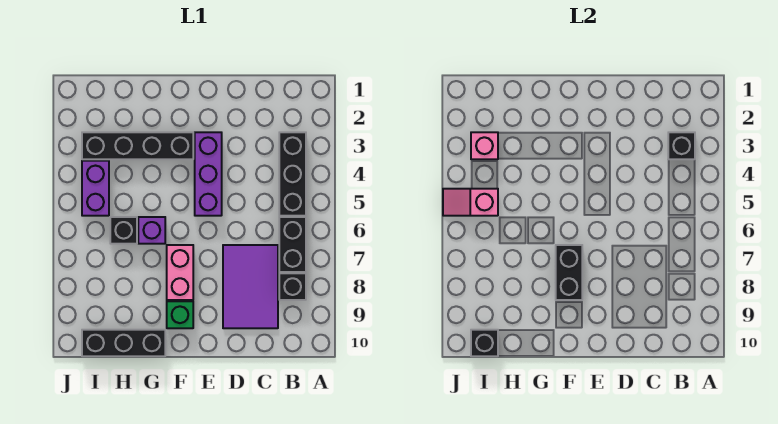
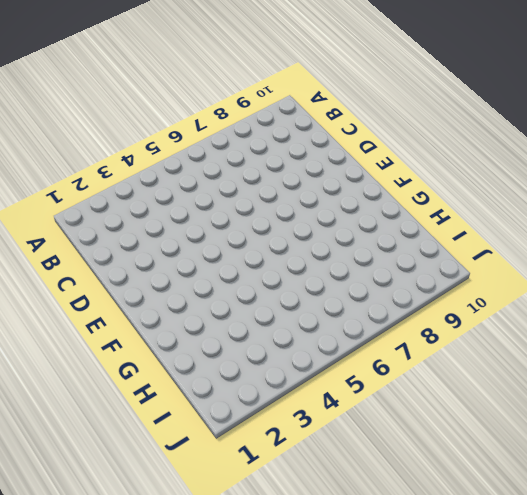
none -> black brick B3:B5 level 1
none -> black brick B6:B7 level 1
none -> black brick B8 level 1

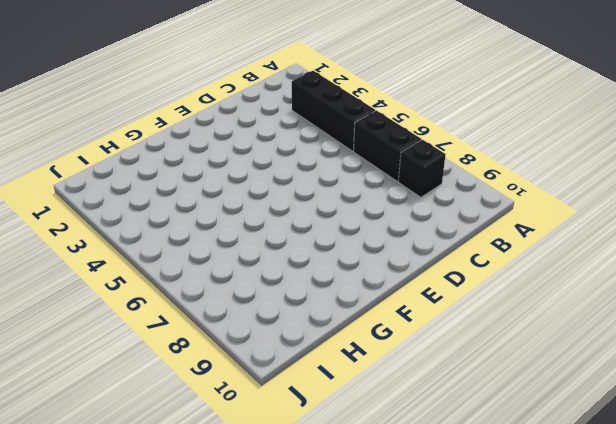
none -> purple tile C7:D9 level 1
none -> purple brick E3:E5 level 1
none -> black brick F3:I3 level 1

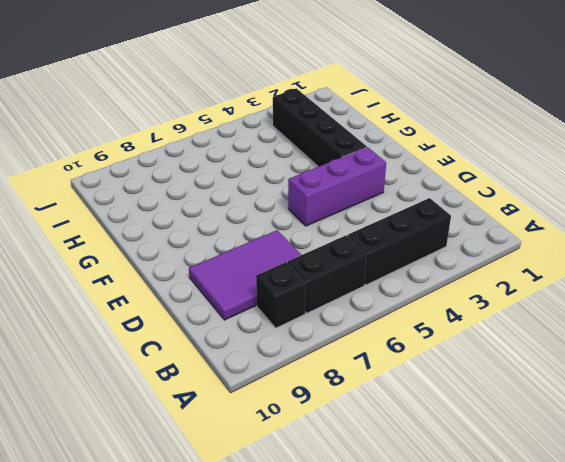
none -> pink brick F7:F8 level 1
none -> green brick F9 level 1
none -> purple brick G6 level 1

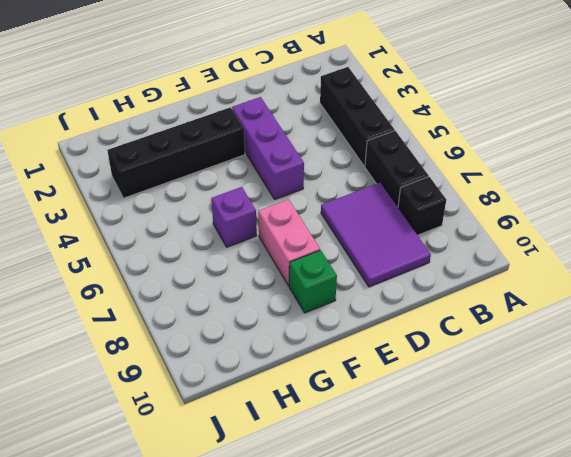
none -> black brick G10:I10 level 1
none -> black brick H6 level 1
none -> purple brick I4:I5 level 1

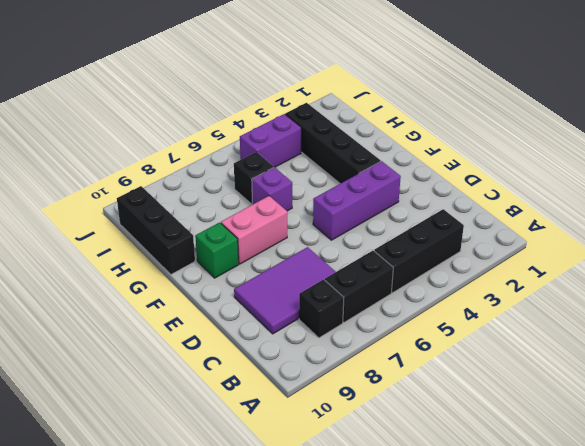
none -> black brick B3 level 2
none -> black brick F7:F8 level 2
none -> pink brick I3 level 2

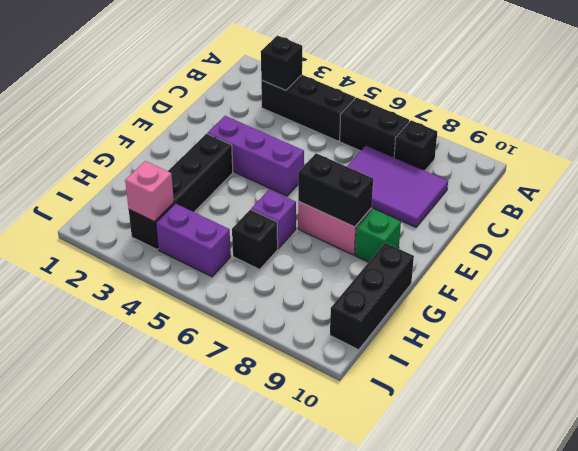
none -> pink slope I5:J5 level 2 top I
none -> black brick I10 level 2

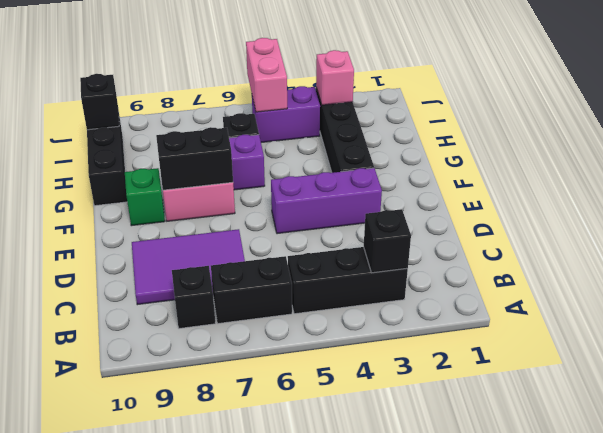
pink brick I5:J5 level 2 -> pink slope I5:J5 level 2 top I

